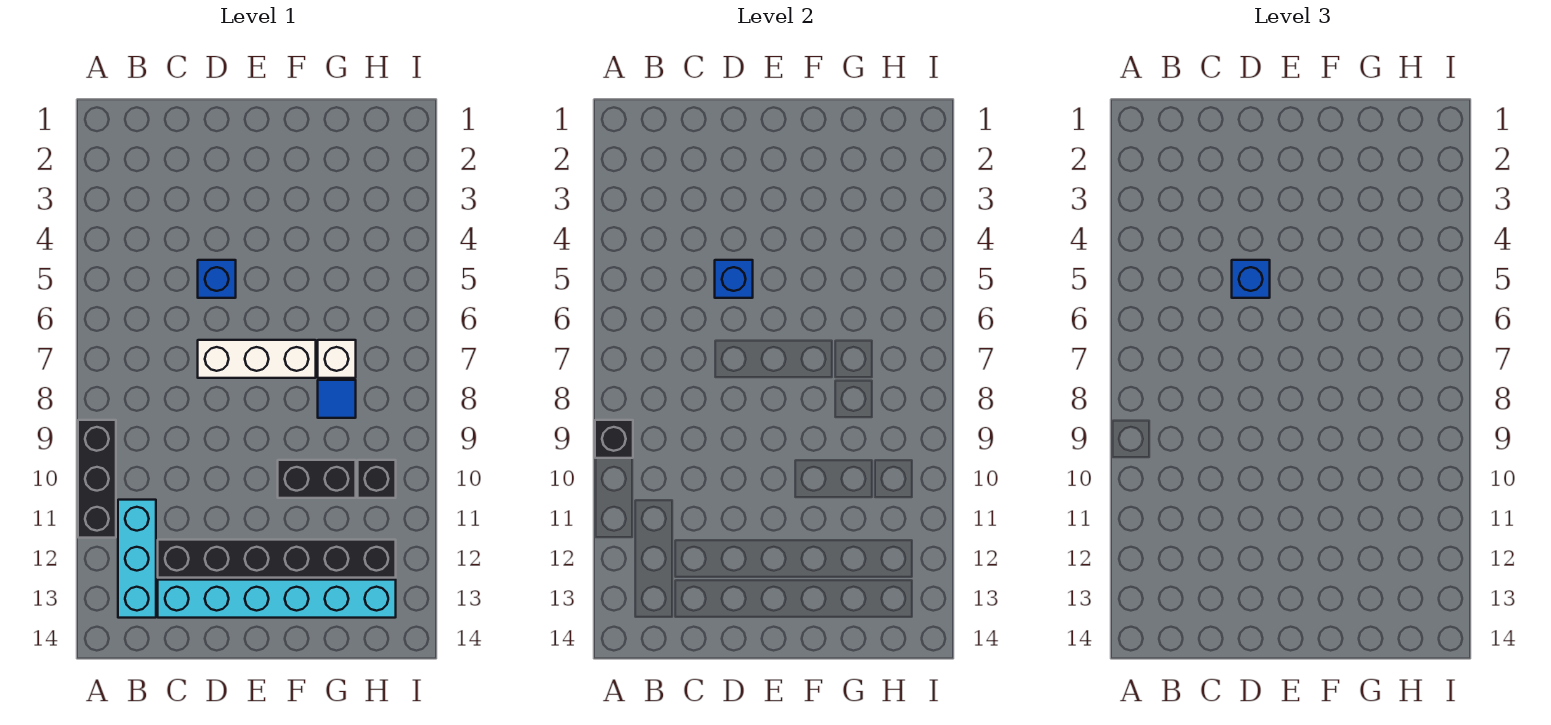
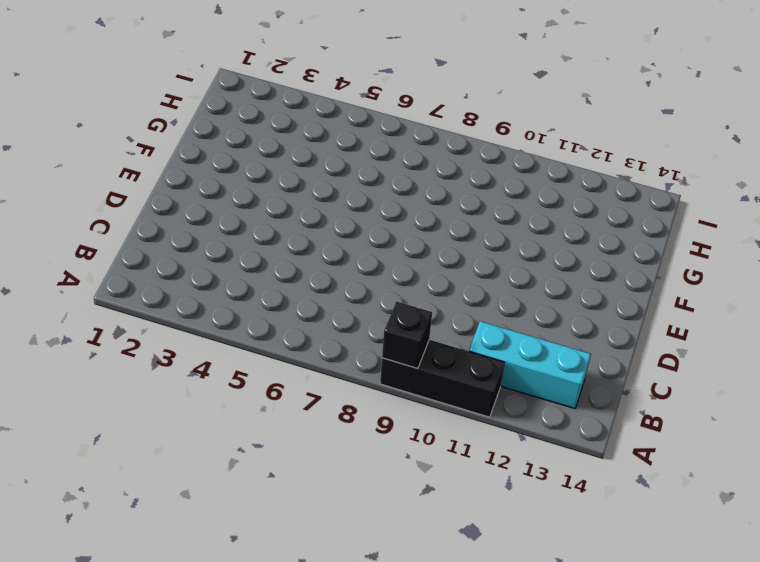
none -> black brick C12:H12 level 1
none -> cyan brick C13:H13 level 1
none -> blue brick D5 level 1

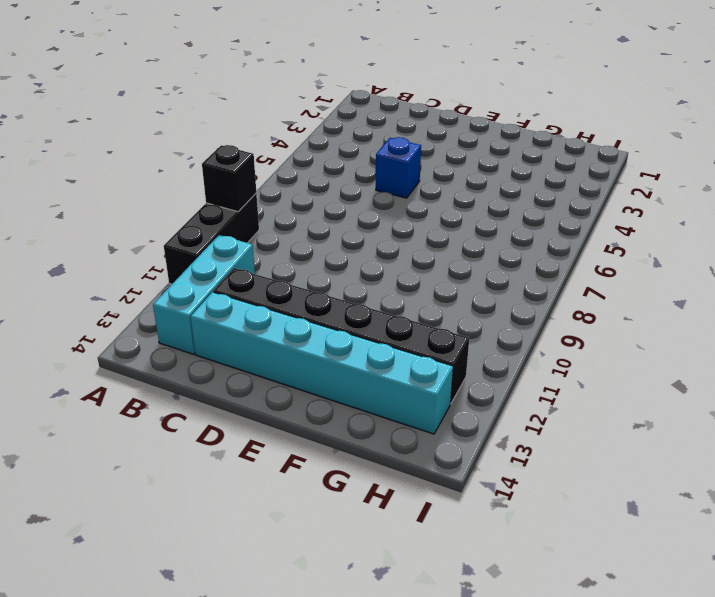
none -> white brick D7:F7 level 1
none -> black brick F10:G10 level 1
none -> white brick G7 level 1

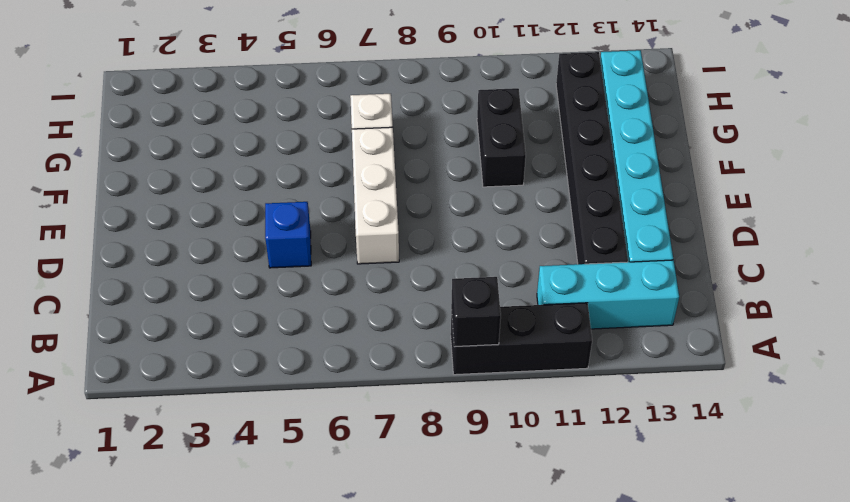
none -> blue tile G8 level 1
none -> black brick H10 level 1
none -> blue brick D5 level 2

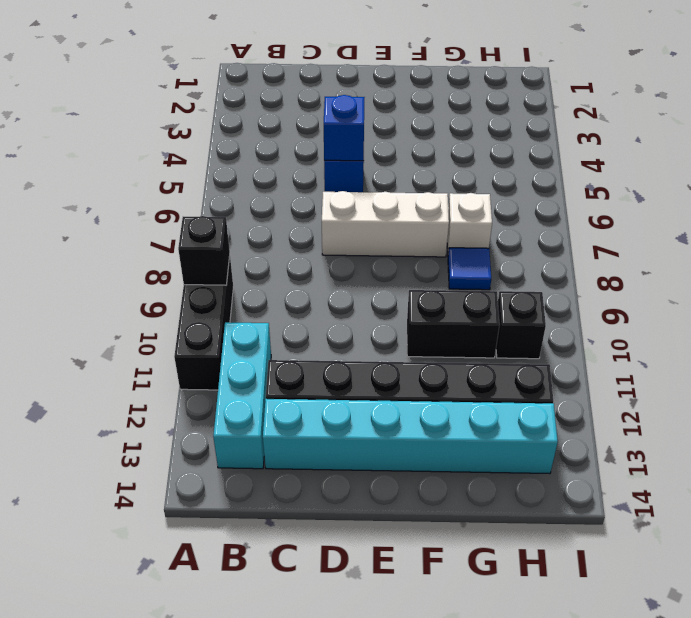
none -> blue brick D5 level 3

